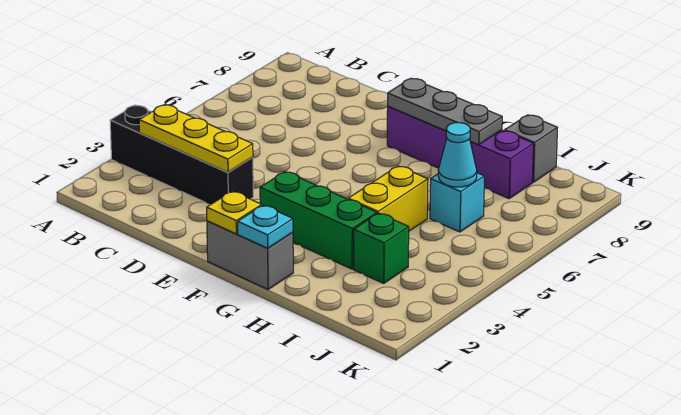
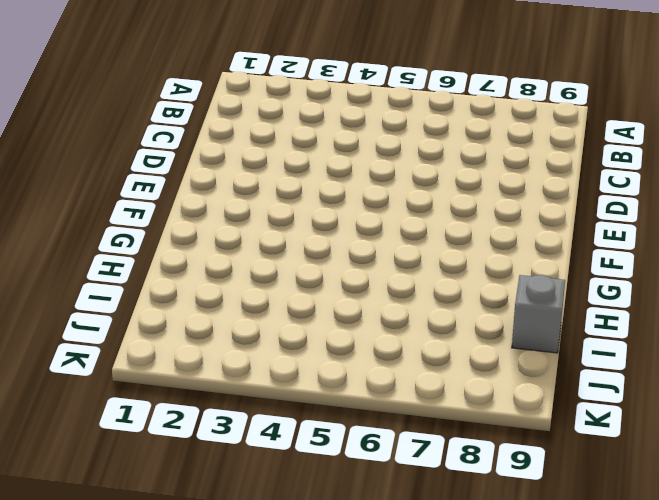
none -> black brick A3:D3 level 1
none -> grey brick F1:G1 level 1
none -> green brick F3:H3 level 1

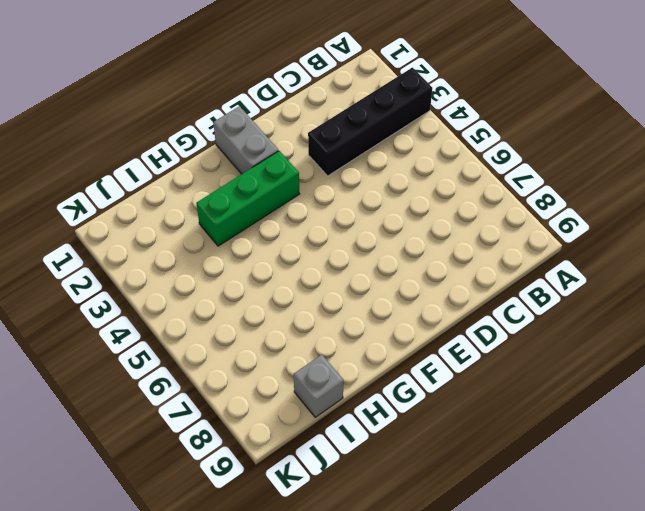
grey brick F1:F2 level 1 -> grey brick F1:G1 level 1
none -> purple brick F8:I8 level 1
none -> yellow brick H4:H5 level 1
none -> green brick I3 level 1

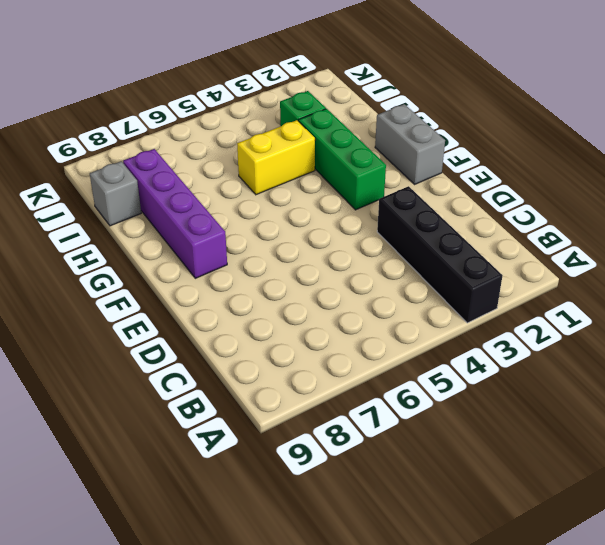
none -> cyan brick I6 level 1
none -> yellow plate B3:D3 level 2
none -> yellow plate F1 level 2

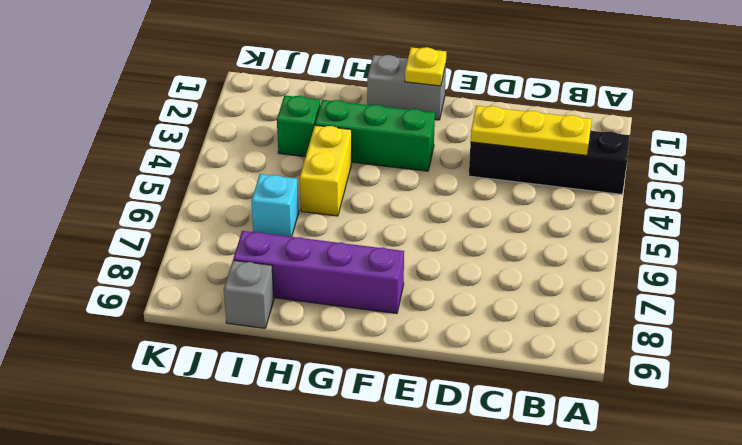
none -> grey plate F8:H8 level 2
none -> cyan plate G1 level 2
none -> cyan cone I6 level 2

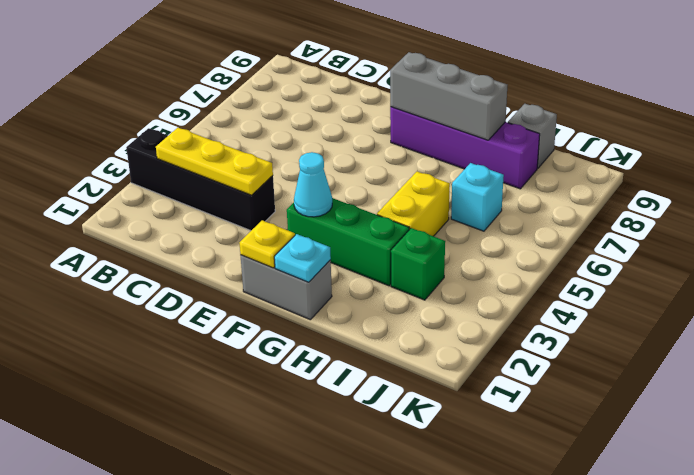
cyan cone F3 level 2 -> cyan cone I6 level 2
grey brick F8:H8 level 2 -> grey plate F8:H8 level 2

